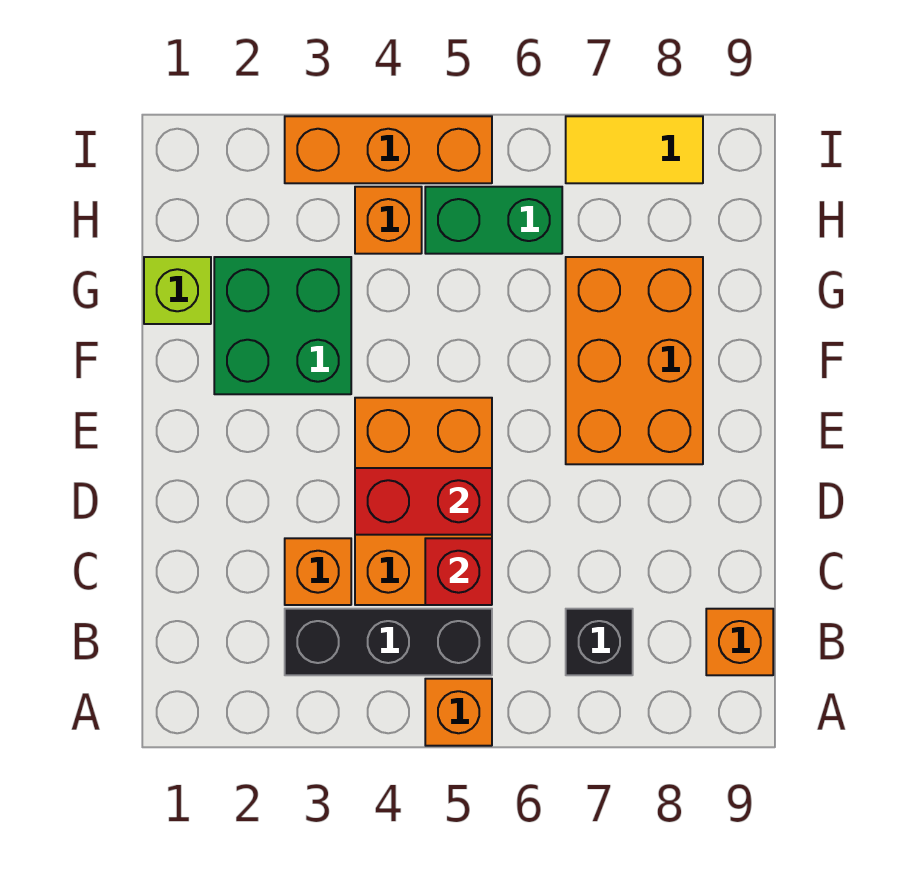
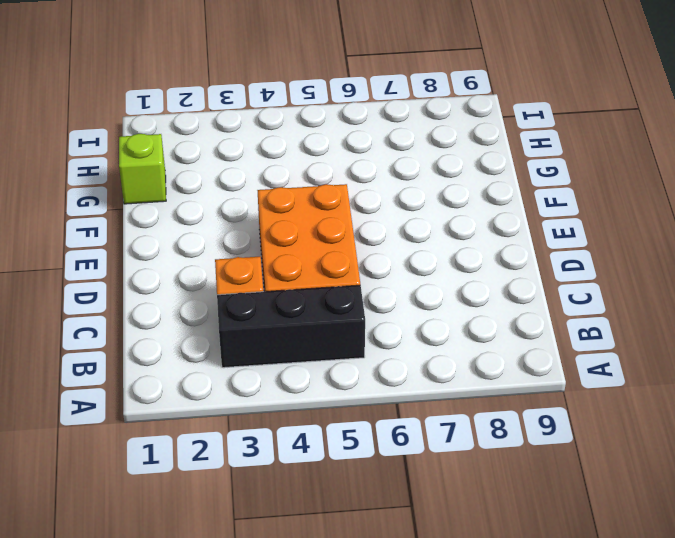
none -> orange brick A5 level 1
none -> black brick B7 level 1
none -> orange brick B9 level 1

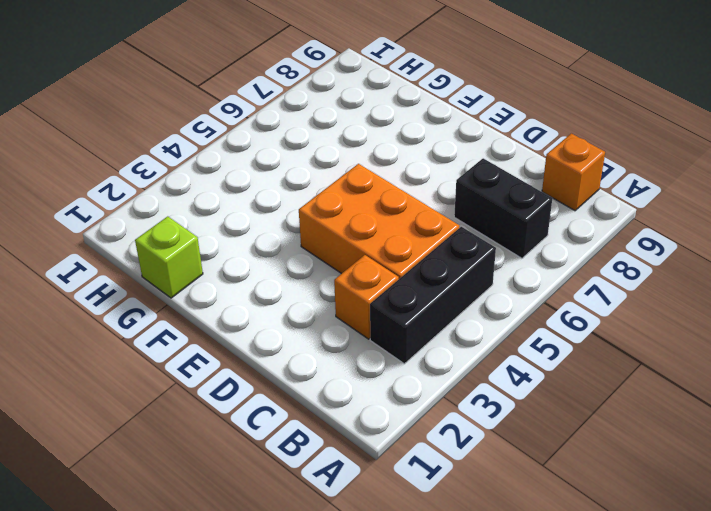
black brick B7:C7 level 1 -> black brick B7 level 1
none -> orange brick A5 level 1
none -> orange brick E7:G8 level 1
none -> green brick F2:G3 level 1

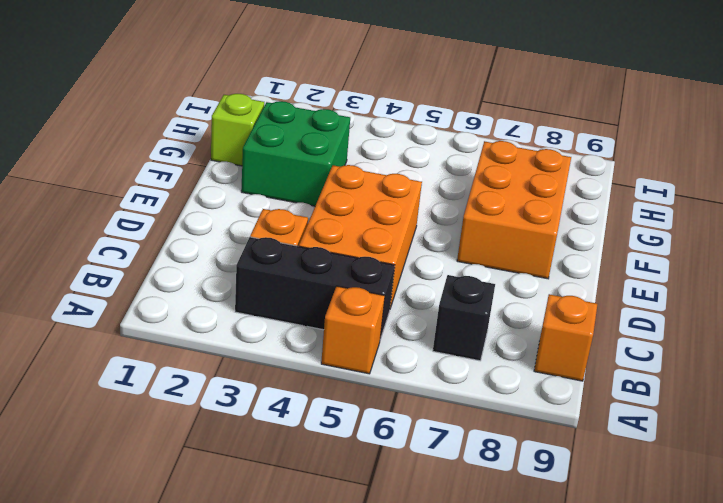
none -> orange brick H4 level 1
none -> green brick H5:H6 level 1
none -> orange brick I3:I5 level 1

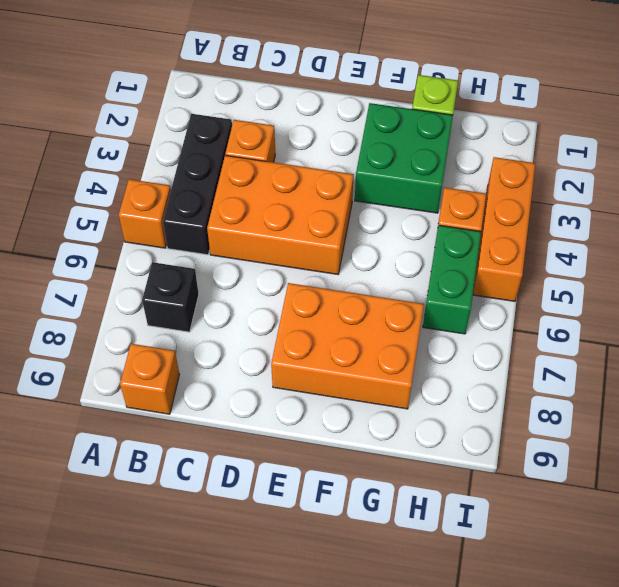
none -> yellow tile I7:I8 level 1
none -> red brick C5 level 2
none -> red brick D4:D5 level 2

